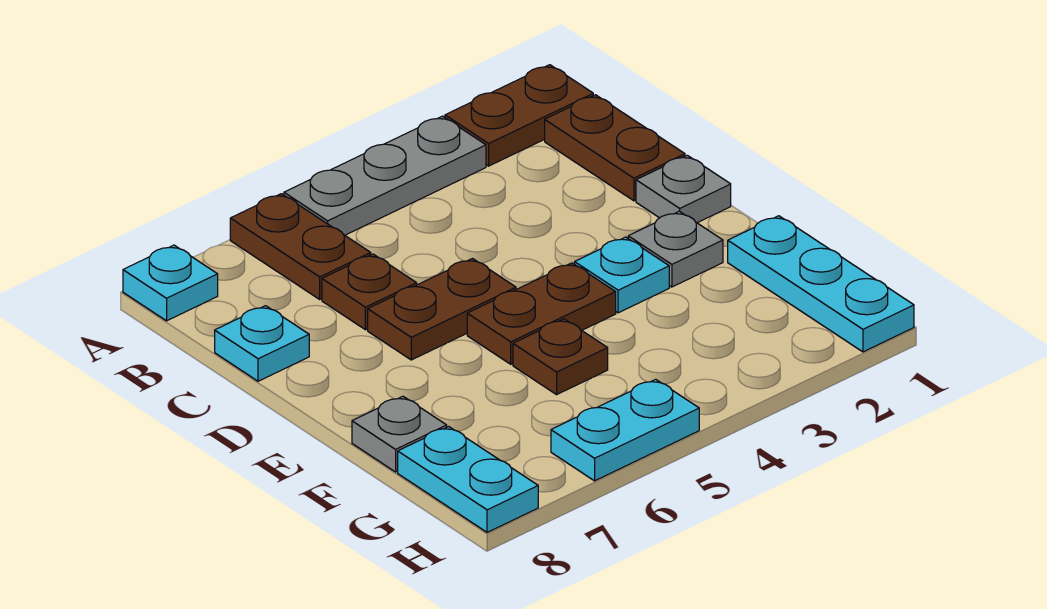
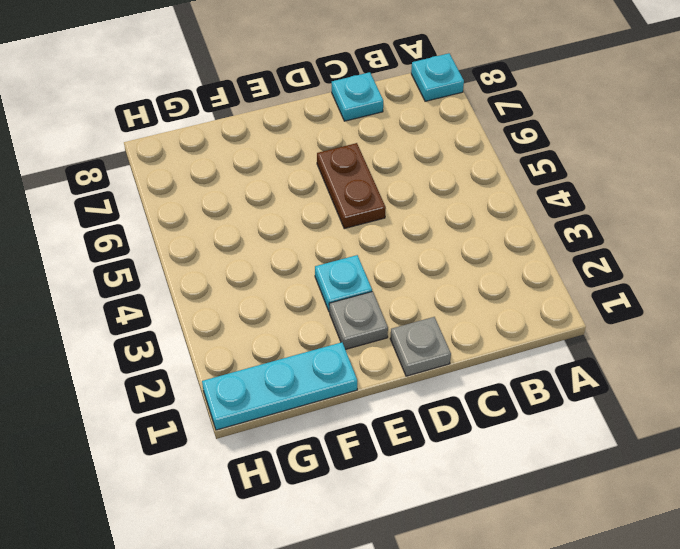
none -> brown plate A1:A2 level 1
none -> grey plate A3:A5 level 1
none -> brown plate A6:B6 level 1

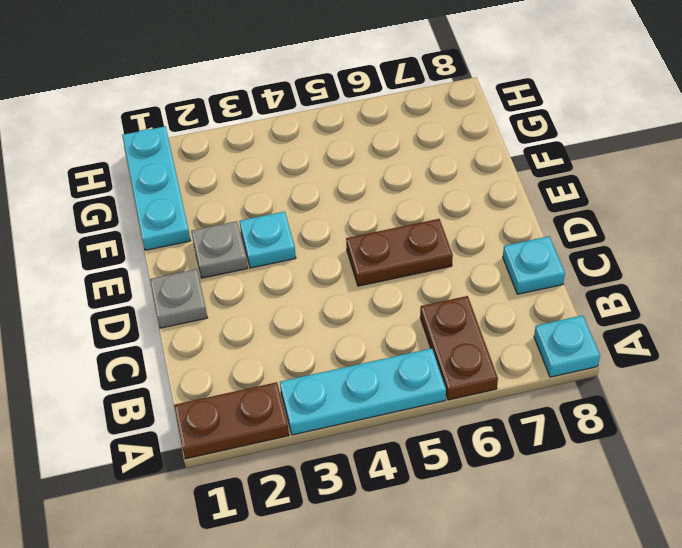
cyan plate A3:A5 level 1 -> grey plate A3:A5 level 1
none -> brown plate B1:C1 level 1
none -> brown plate C6 level 1
none -> brown plate E4:E5 level 1

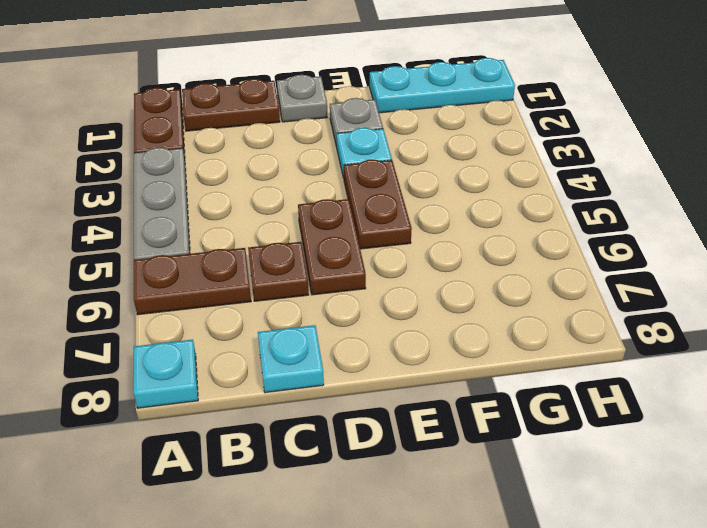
none -> brown plate F5 level 1
none -> grey plate F8 level 1
none -> cyan plate G8:H8 level 1

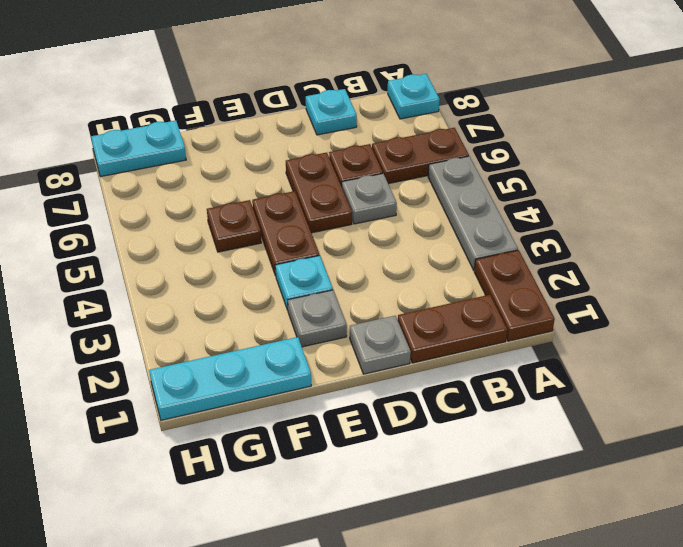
grey plate C5 level 1 -> grey plate F8 level 1
none -> cyan plate H5:H6 level 1

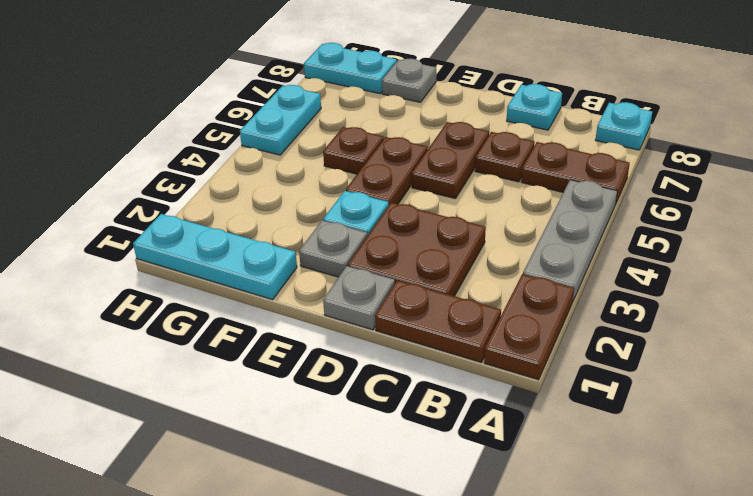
brown plate C2:D3 level 1 -> none

